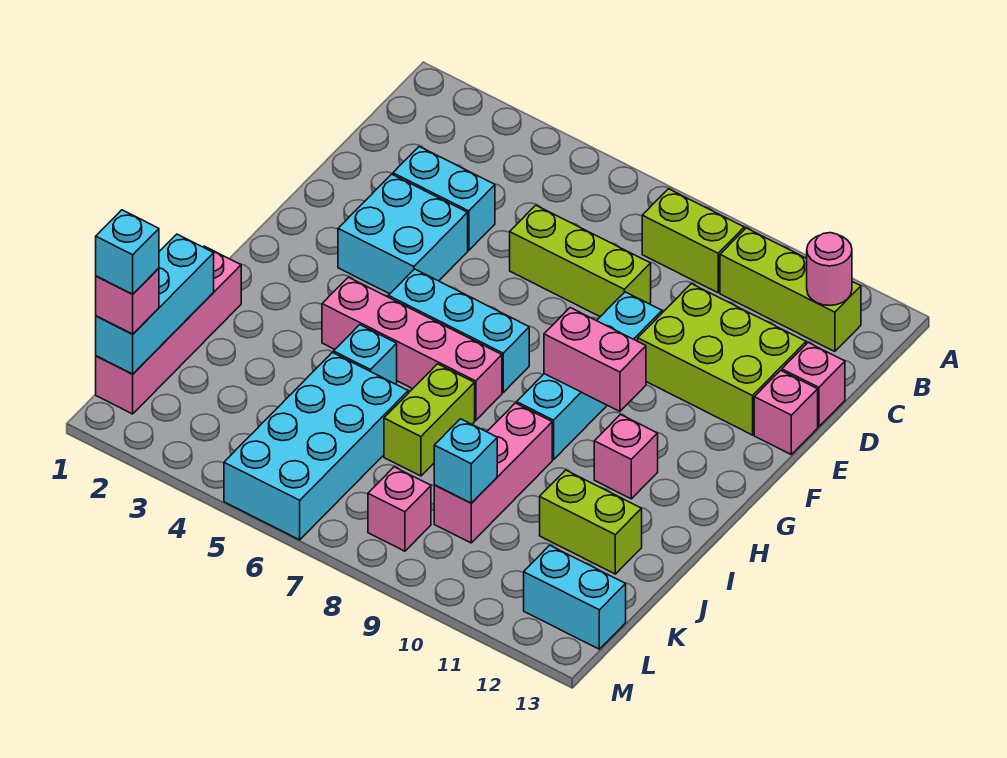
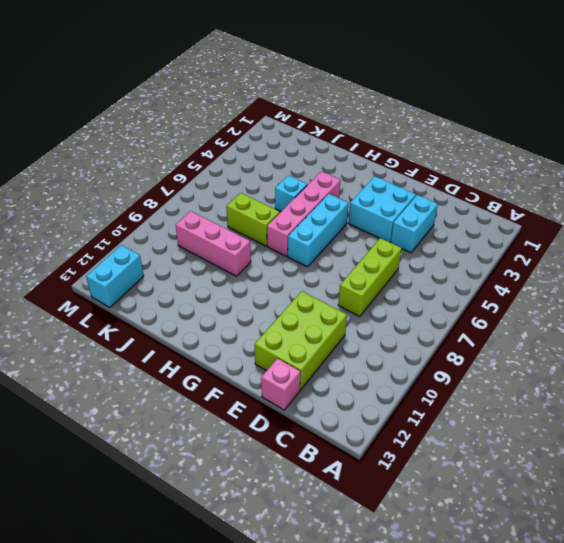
none -> lime brick B8:B9 level 1
none -> lime brick B10:B12 level 1
none -> cyan brick E9:H9 level 1

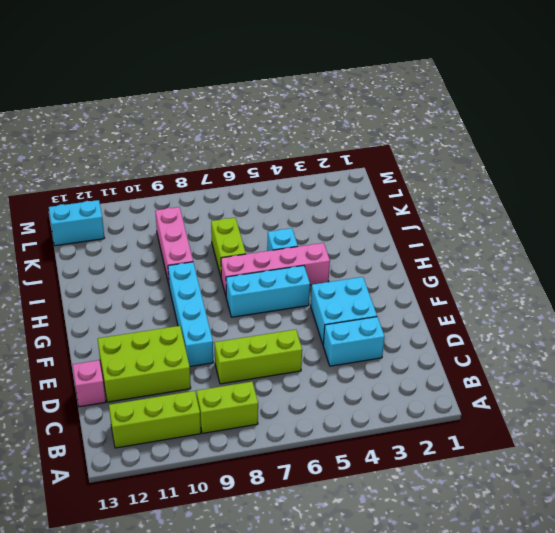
none -> pink brick E13 level 1
none -> pink brick H11 level 1
none -> pink brick I1:L1 level 1

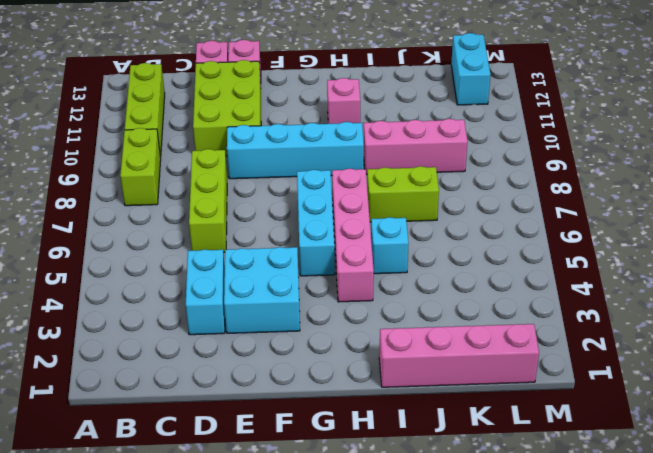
none -> cyan brick J5:M6 level 1
none -> lime brick J11:J12 level 1
none -> pink brick L8 level 1

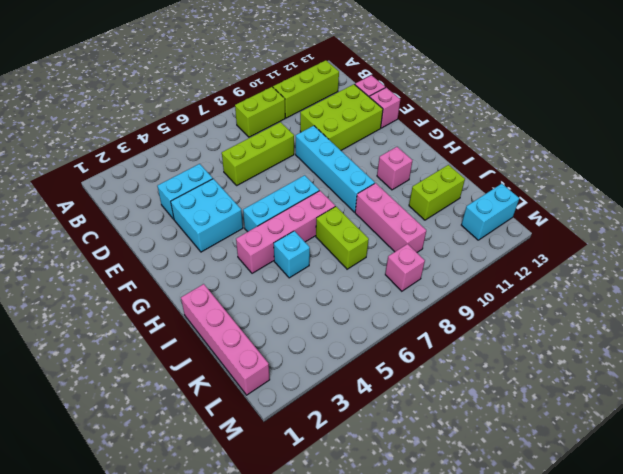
none -> cyan brick J5:M6 level 1
none -> pink round brick B12 level 2
none -> pink brick G9:G10 level 2

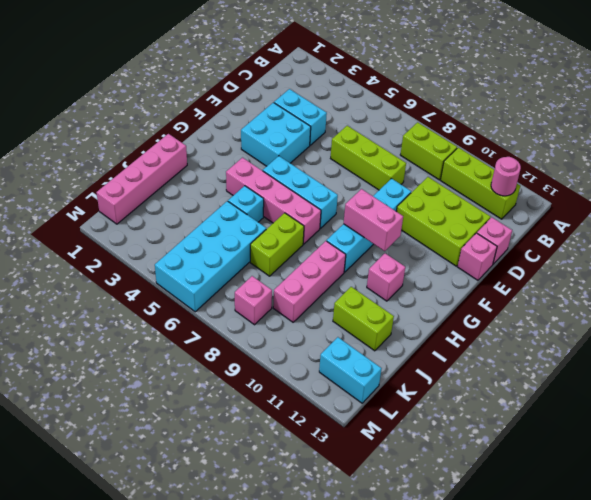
none -> cyan brick J1:L1 level 2
none -> cyan brick K9 level 2
none -> pink brick L1 level 3

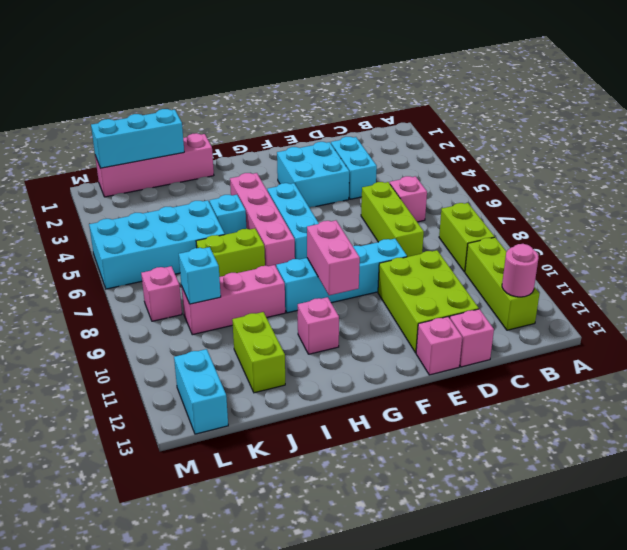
pink brick C6 level 1 -> pink brick L1 level 3
none -> cyan brick L1 level 4

